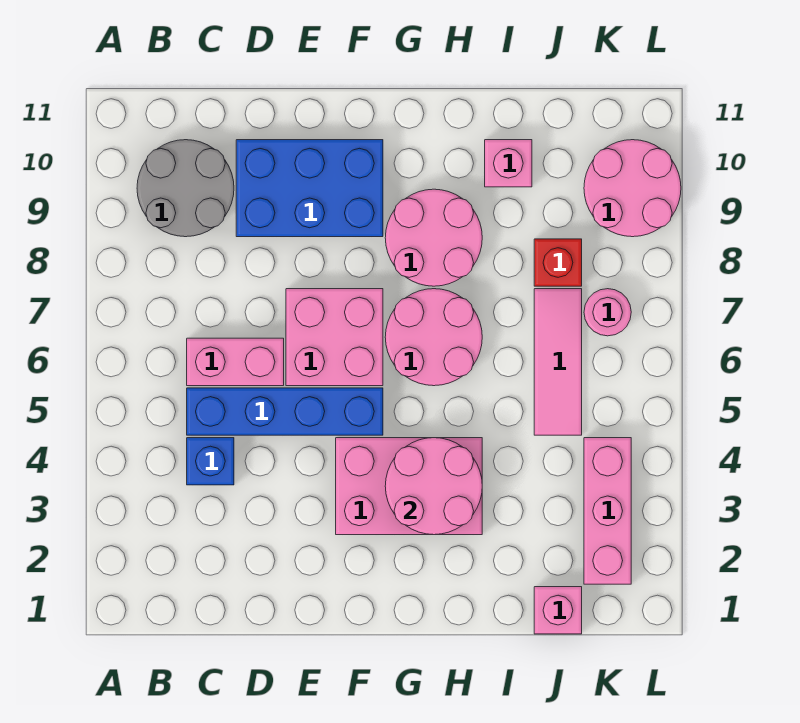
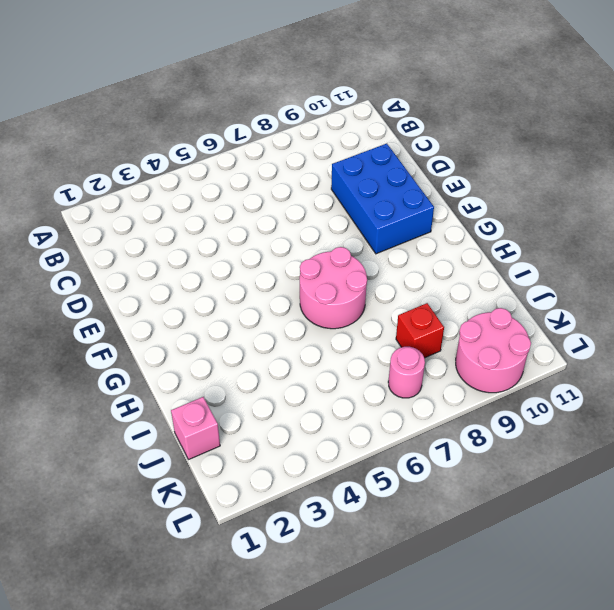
none -> grey round brick B9:C10 level 1
none -> blue brick C4 level 1
none -> blue brick C5:F5 level 1

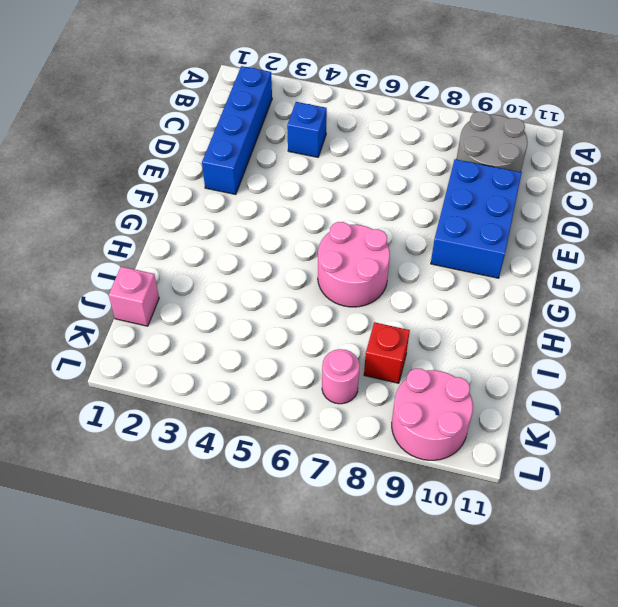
blue brick B2:E2 level 1 -> blue brick C5:F5 level 1
none -> pink brick C6:D6 level 1
none -> pink brick E6:F7 level 1
none -> pink brick F3:H4 level 1

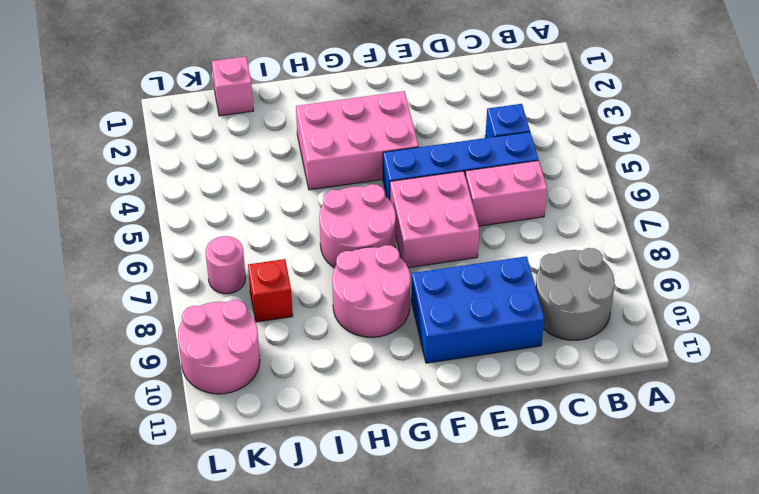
none -> pink brick I10 level 1
none -> pink tile J5:J7 level 1
none -> pink brick K2:K4 level 1

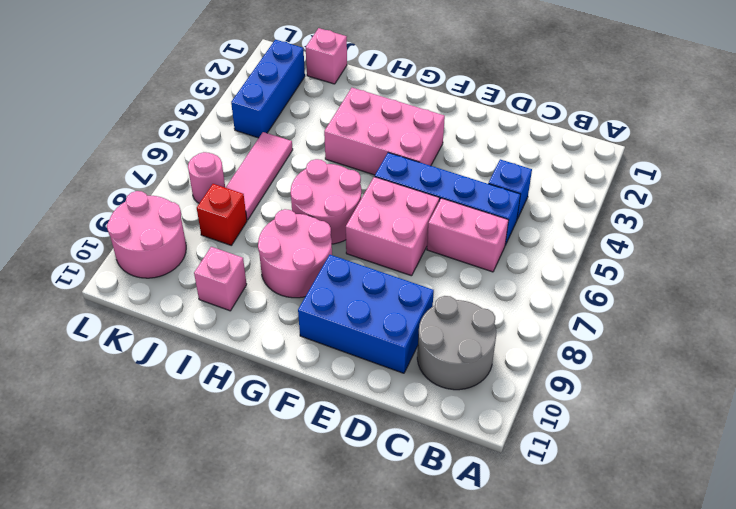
blue brick K2:K4 level 1 -> pink brick K2:K4 level 1
none -> pink round brick G3:H4 level 2

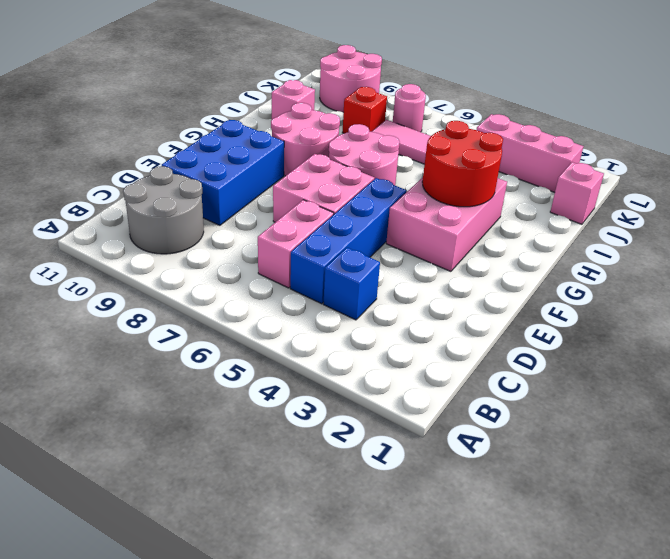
red round brick G3:H4 level 2 -> pink round brick G3:H4 level 2

